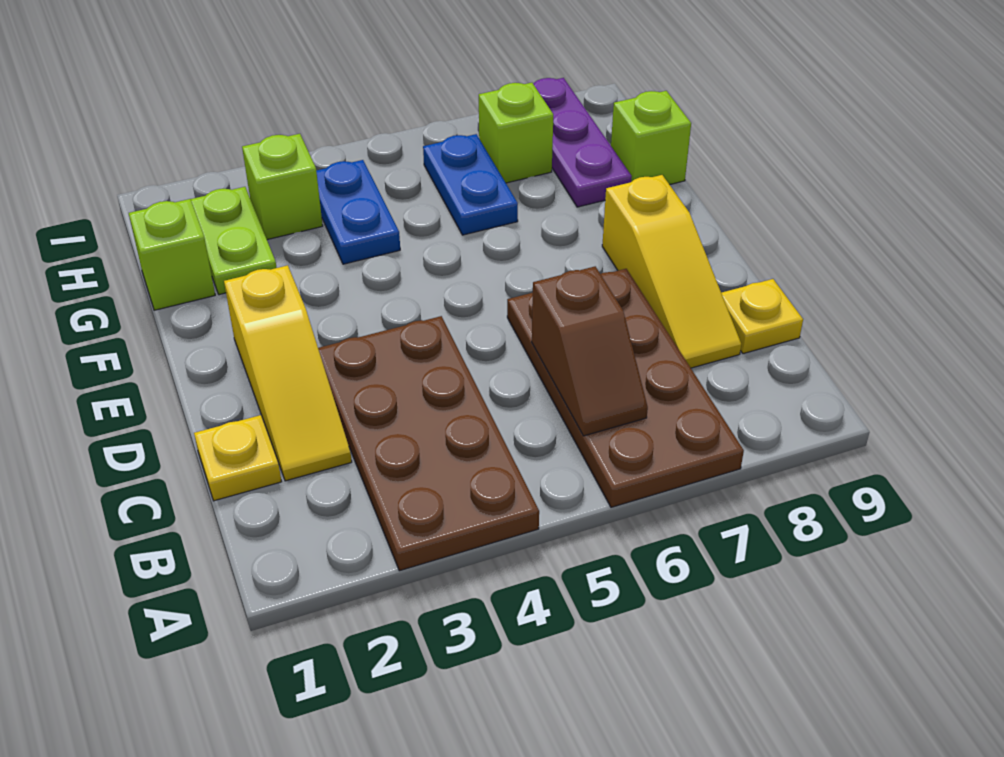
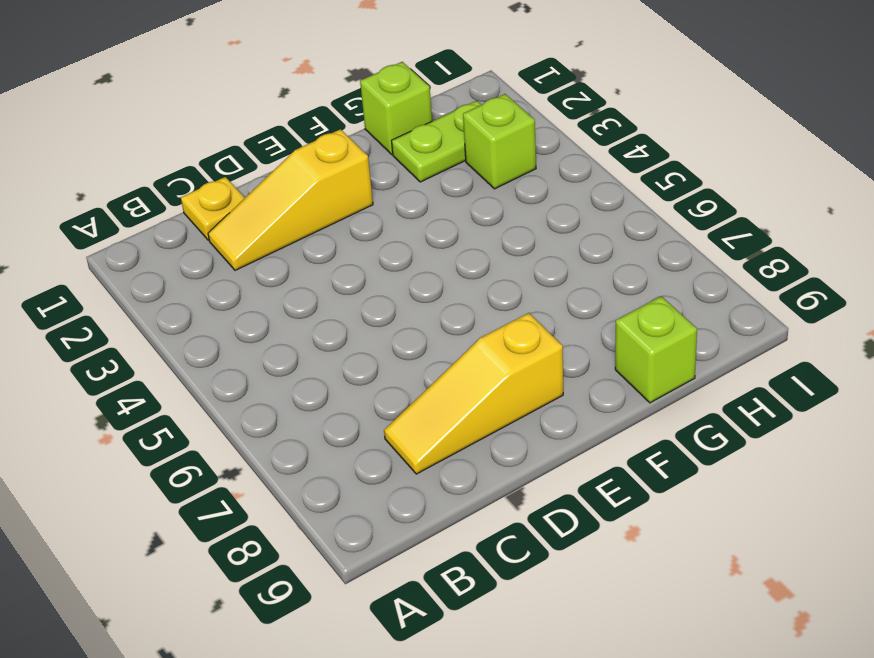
none -> brown plate A3:D4 level 1
none -> brown plate A6:D7 level 1
none -> yellow plate C9 level 1

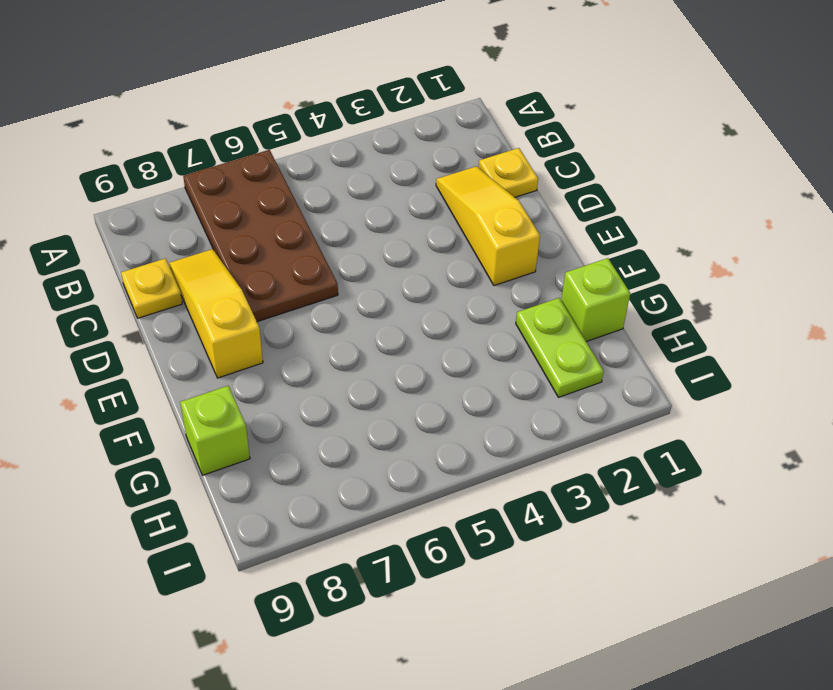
none -> brown plate A3:D4 level 1
none -> blue plate G4:H4 level 1
none -> blue plate G6:H6 level 1

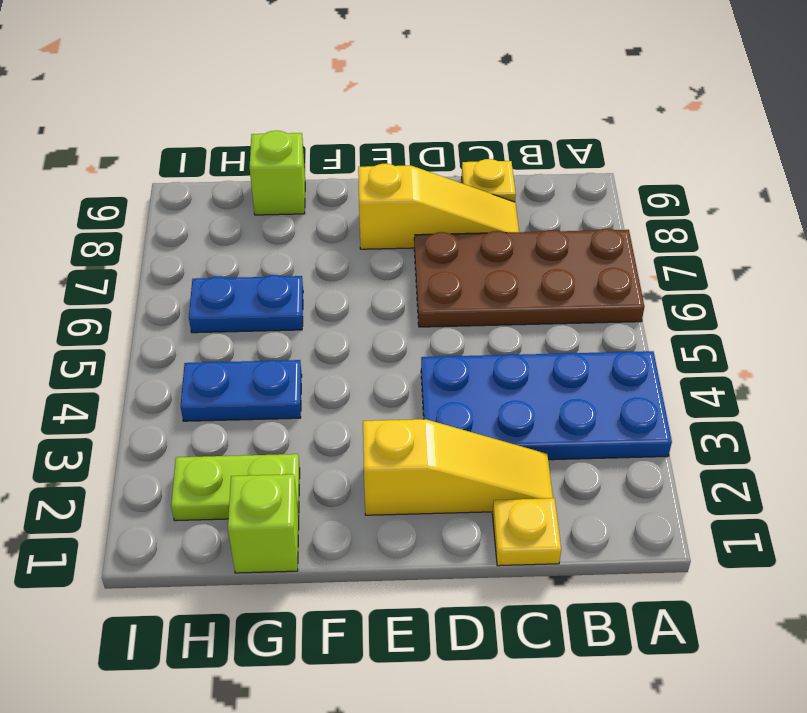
blue plate A3:D4 level 1 -> brown plate A3:D4 level 1
none -> purple plate G8:I8 level 1
none -> lime brick H3 level 1
none -> lime brick H7 level 1

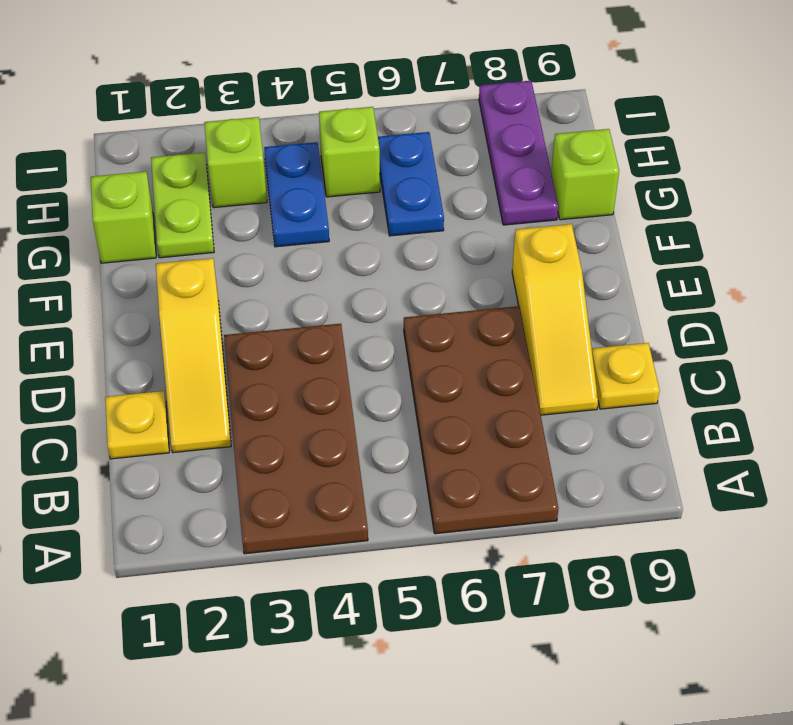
lime brick H5 level 1 -> lime brick H7 level 1
none -> brown slope B6:C6 level 2 top C

